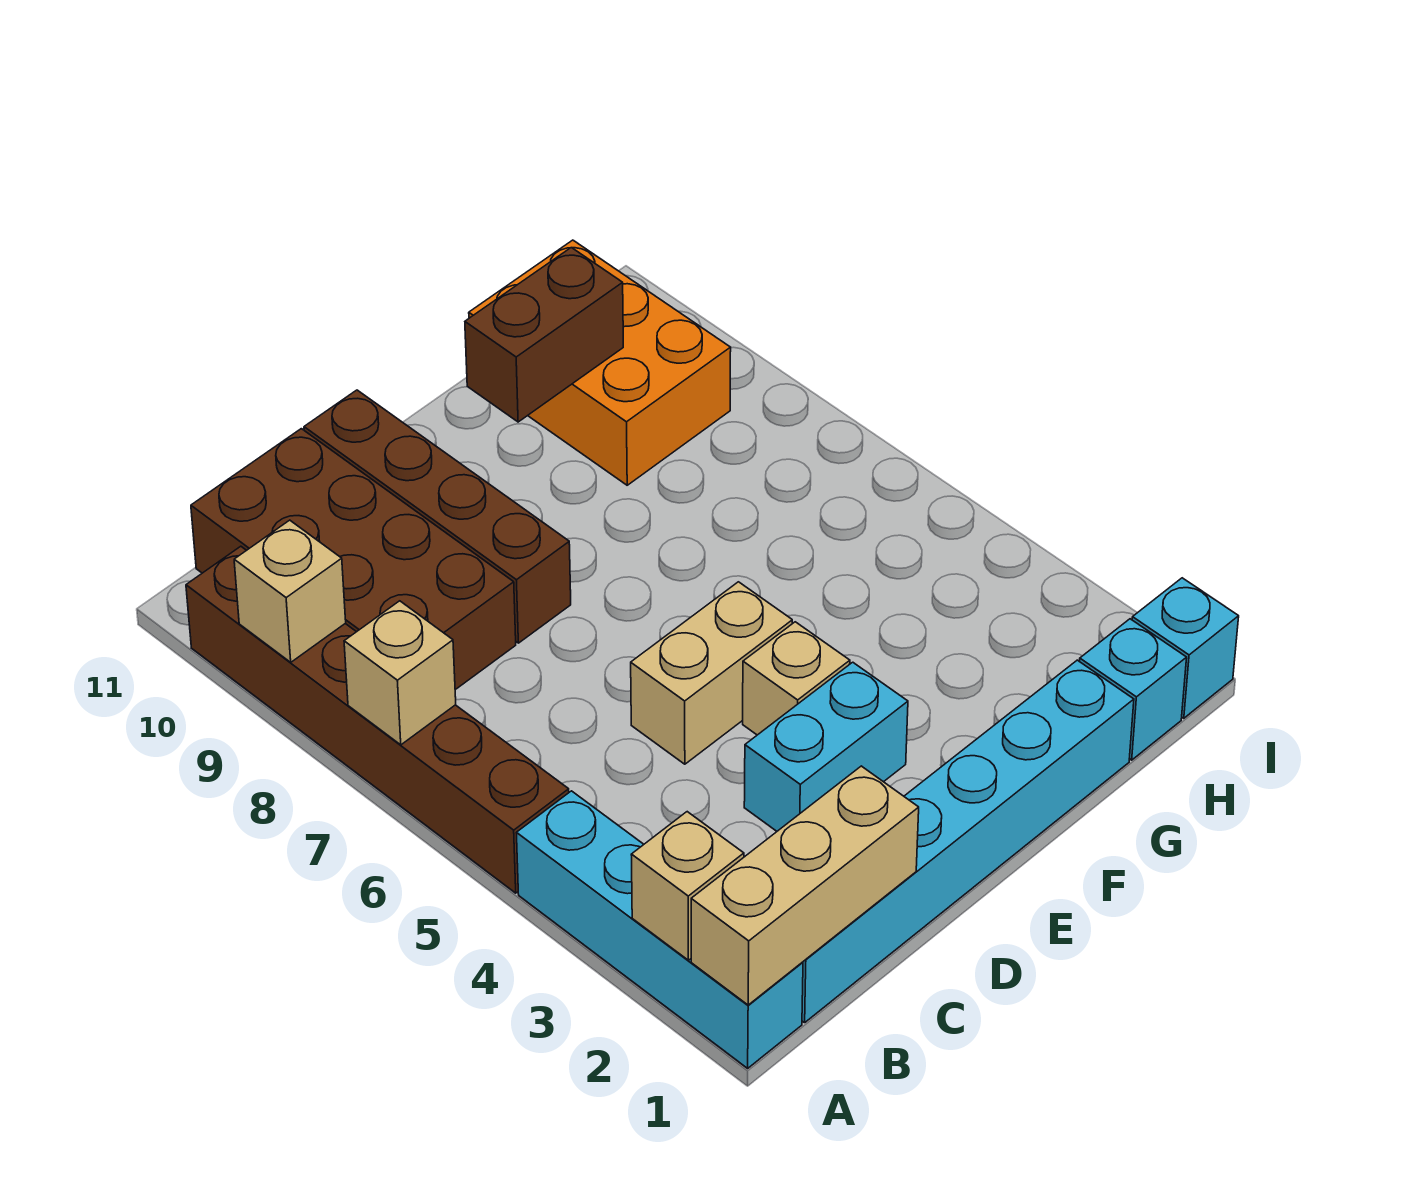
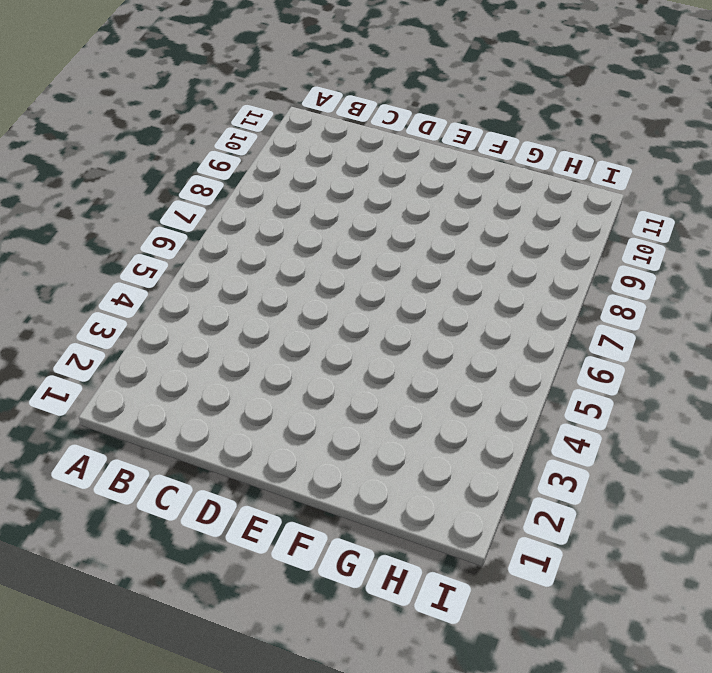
none -> cyan brick A1:A4 level 1
none -> brown brick A5:A10 level 1
none -> cyan brick B1:G1 level 1

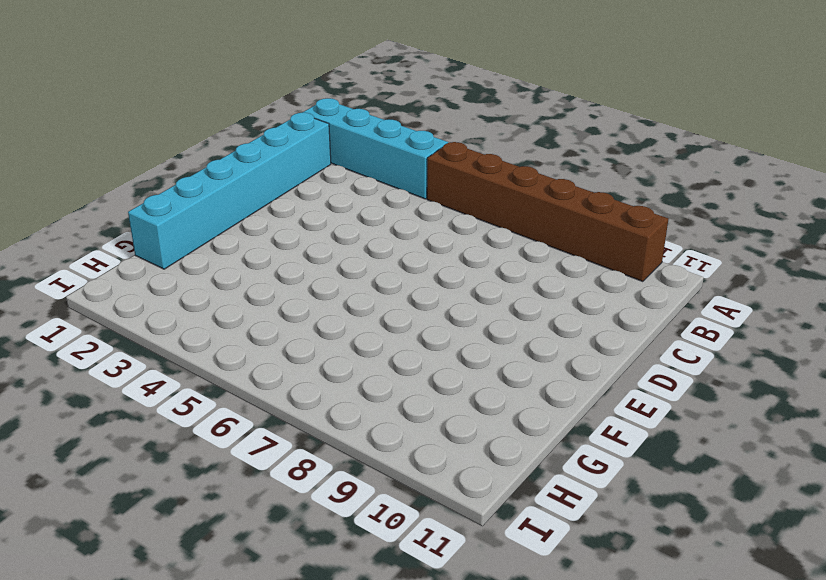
none -> brown brick B8:C11 level 1
none -> cyan brick D3:E3 level 1
none -> tan brick D5:E5 level 1

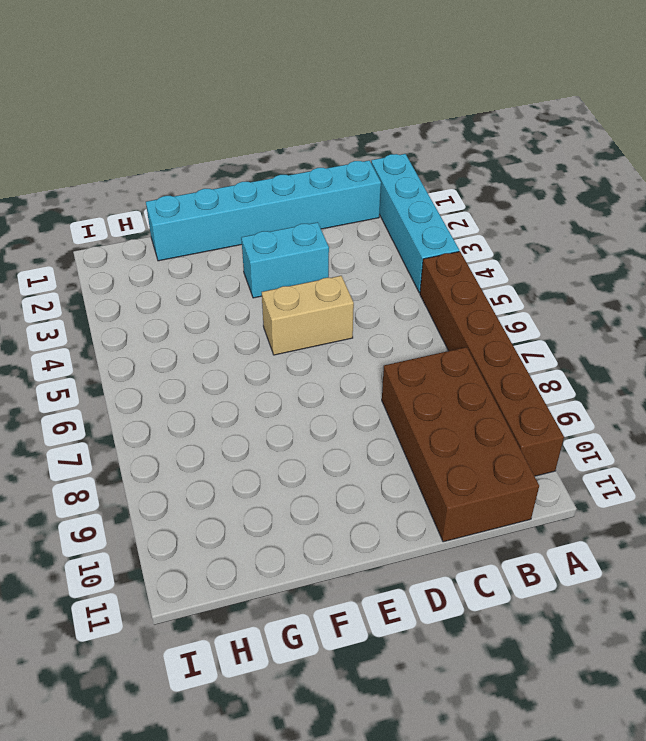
none -> brown brick D8:D11 level 1
none -> tan brick E4 level 1
none -> orange brick G9:H11 level 1

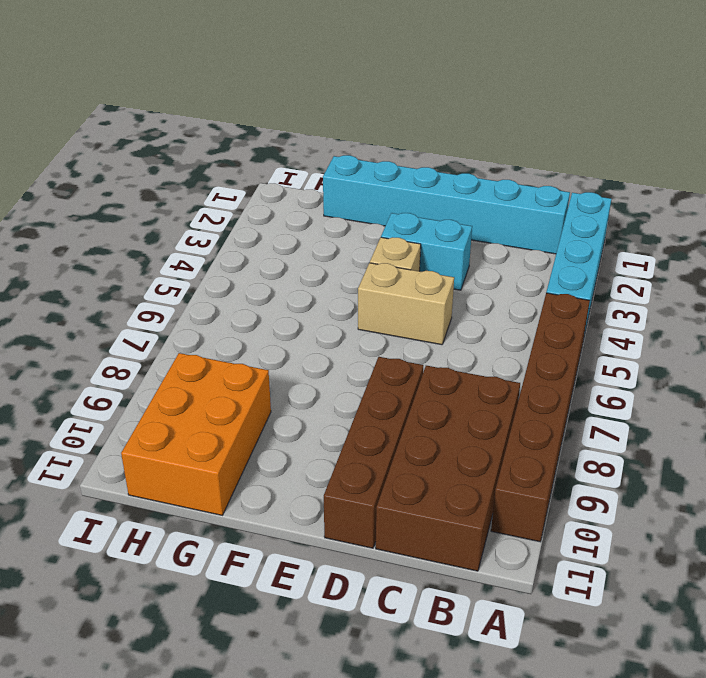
none -> cyan brick H1 level 1
none -> cyan brick I1 level 1
none -> tan brick A1:C1 level 2

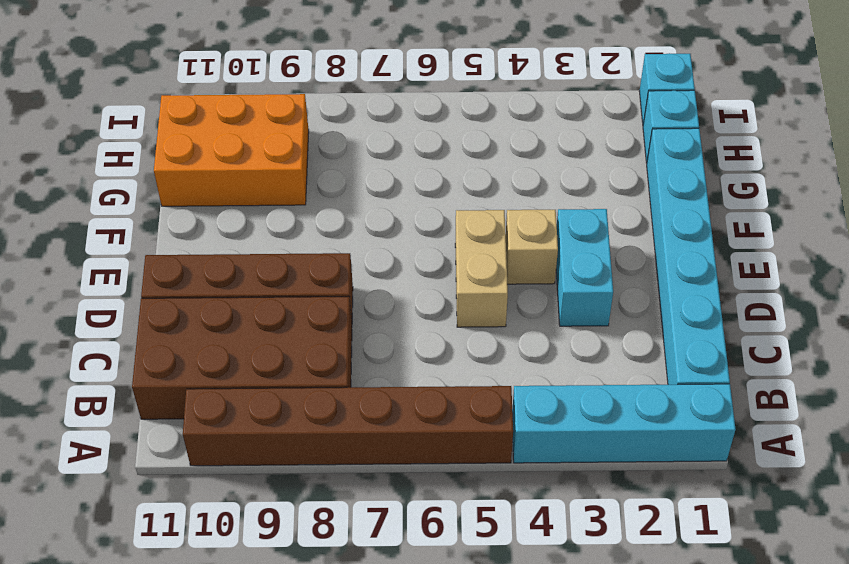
none -> tan brick A1:C1 level 2
none -> tan brick A2 level 2
none -> tan brick A7 level 2

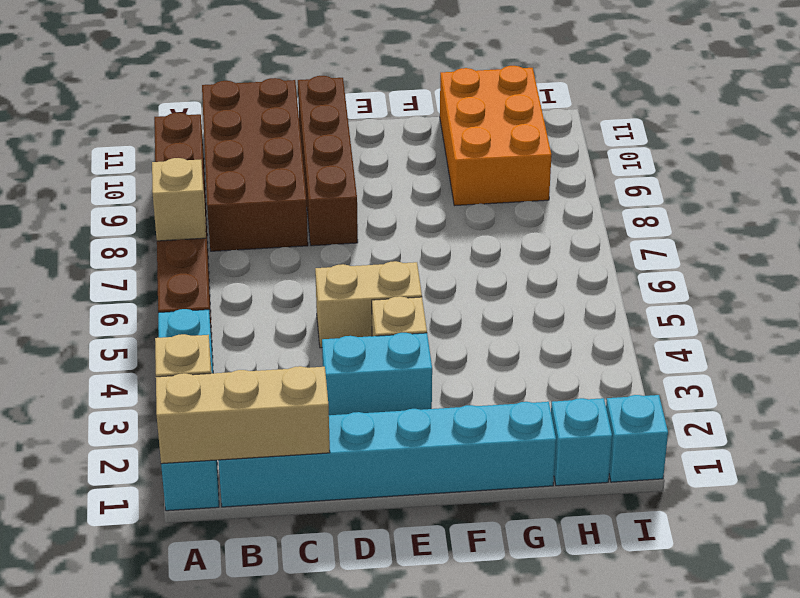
none -> tan brick A9 level 2
none -> brown brick F10:G10 level 2

